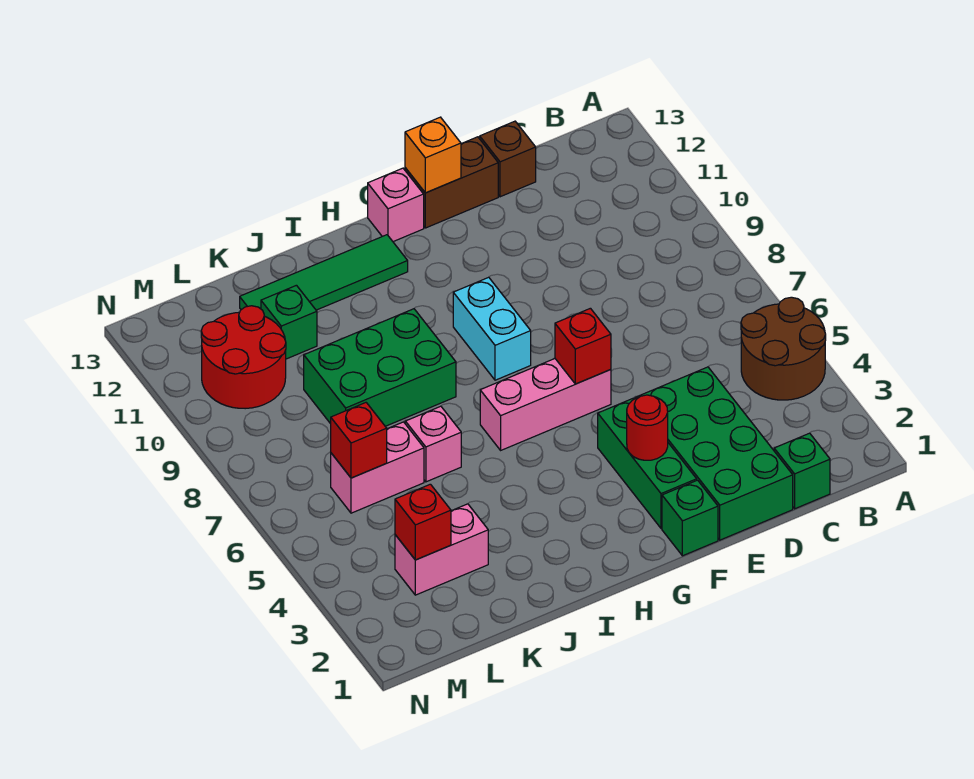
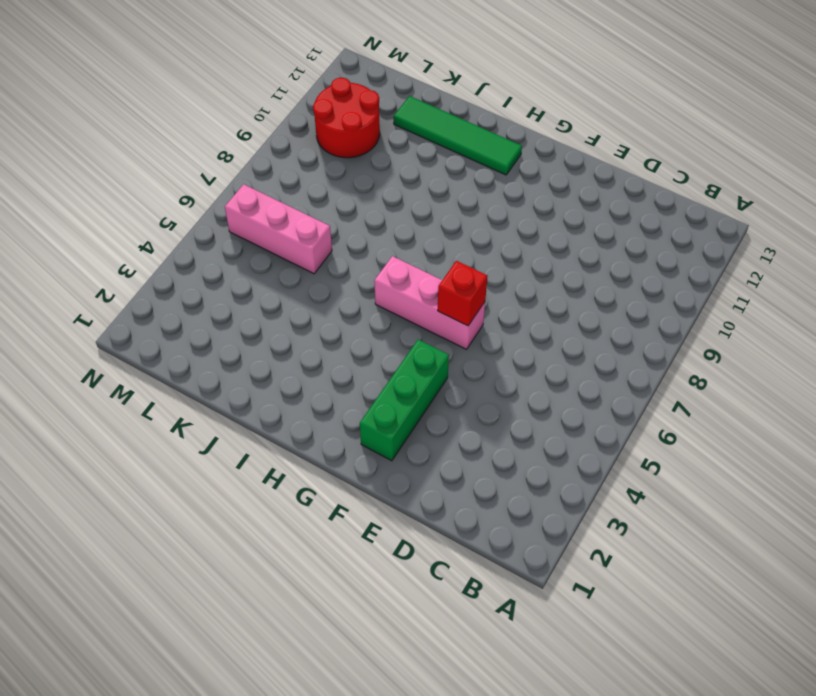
pink brick K6:M6 level 1 -> pink brick K6:L6 level 1
none -> brown round brick A4:B5 level 1
none -> green brick C1 level 1
none -> green brick D1:E4 level 1

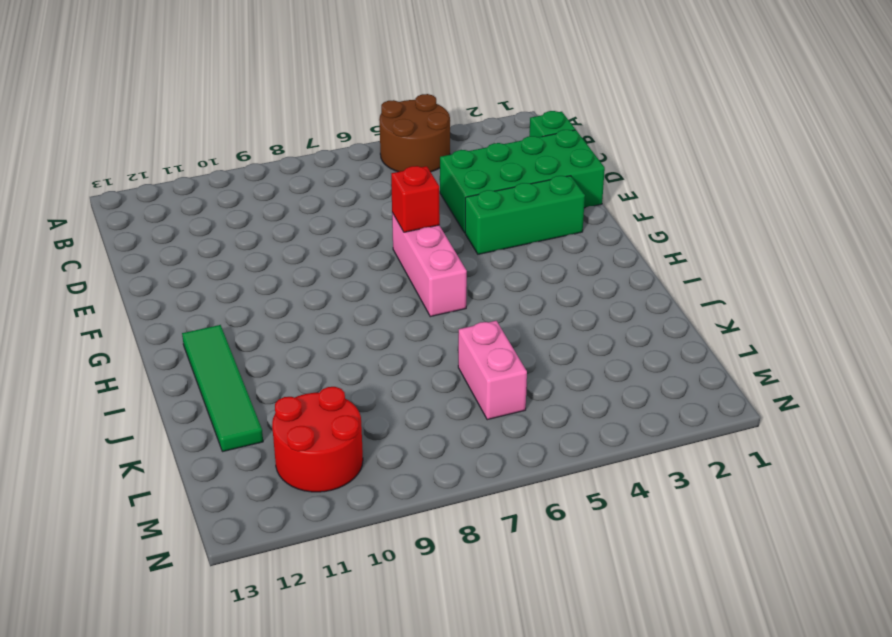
none -> brown brick D13 level 1
none -> brown brick E13:F13 level 1
none -> green brick F1 level 1

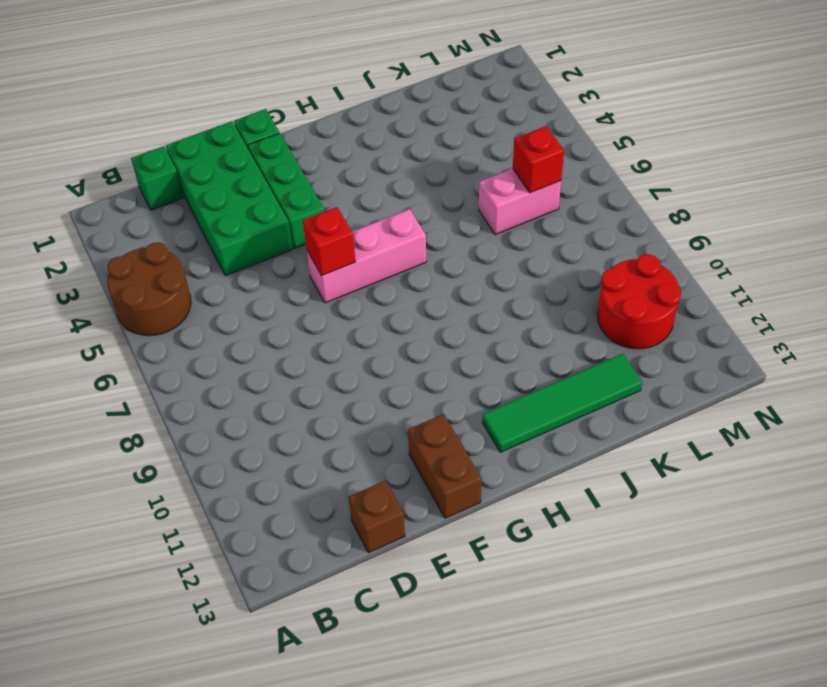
brown brick F12:F13 level 1 -> brown brick E13:F13 level 1
none -> cyan brick G8:G9 level 1
none -> pink brick G13 level 1
none -> green brick I8:K9 level 1

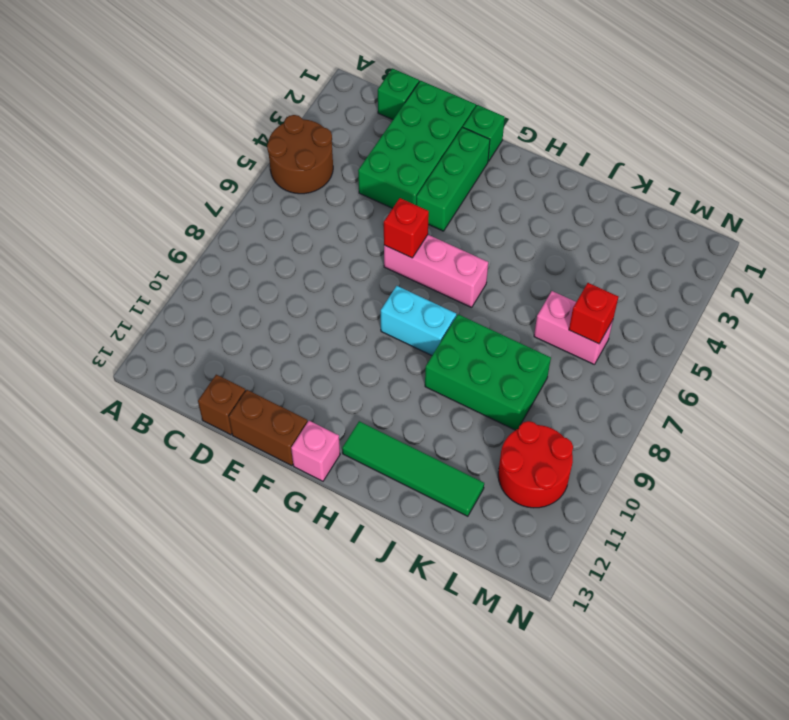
cyan brick G8:H8 level 1 -> cyan brick G8:G9 level 1
none -> pink brick J6 level 1
none -> pink brick K3:L3 level 1
none -> green brick K11 level 1

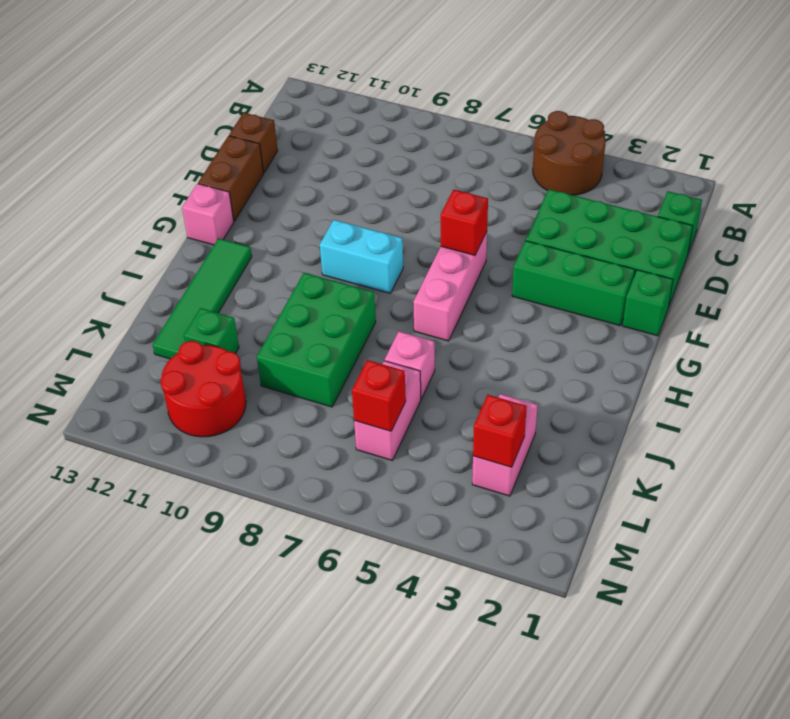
none -> red round brick F3 level 2
none -> orange brick F13 level 2

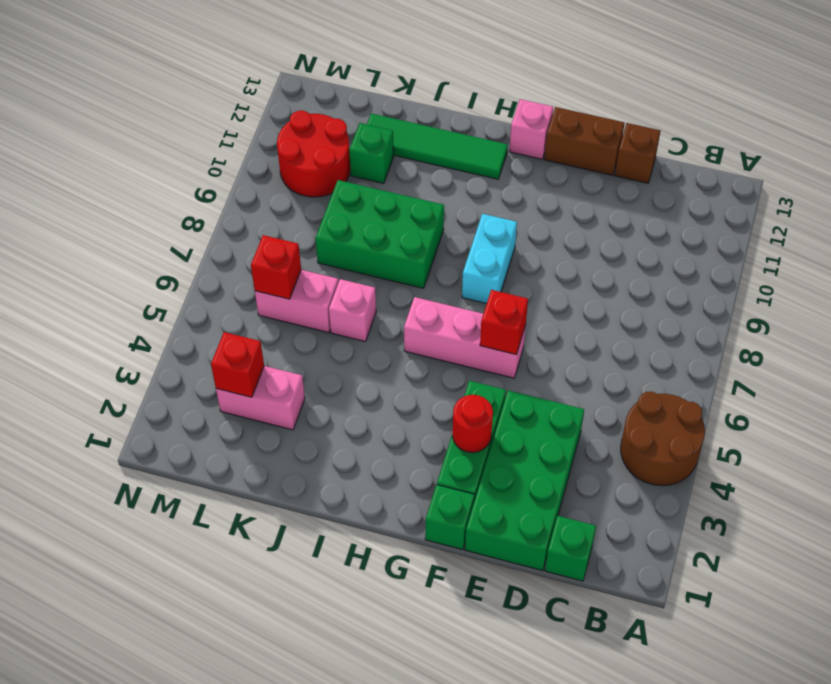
none -> orange brick F13 level 2

